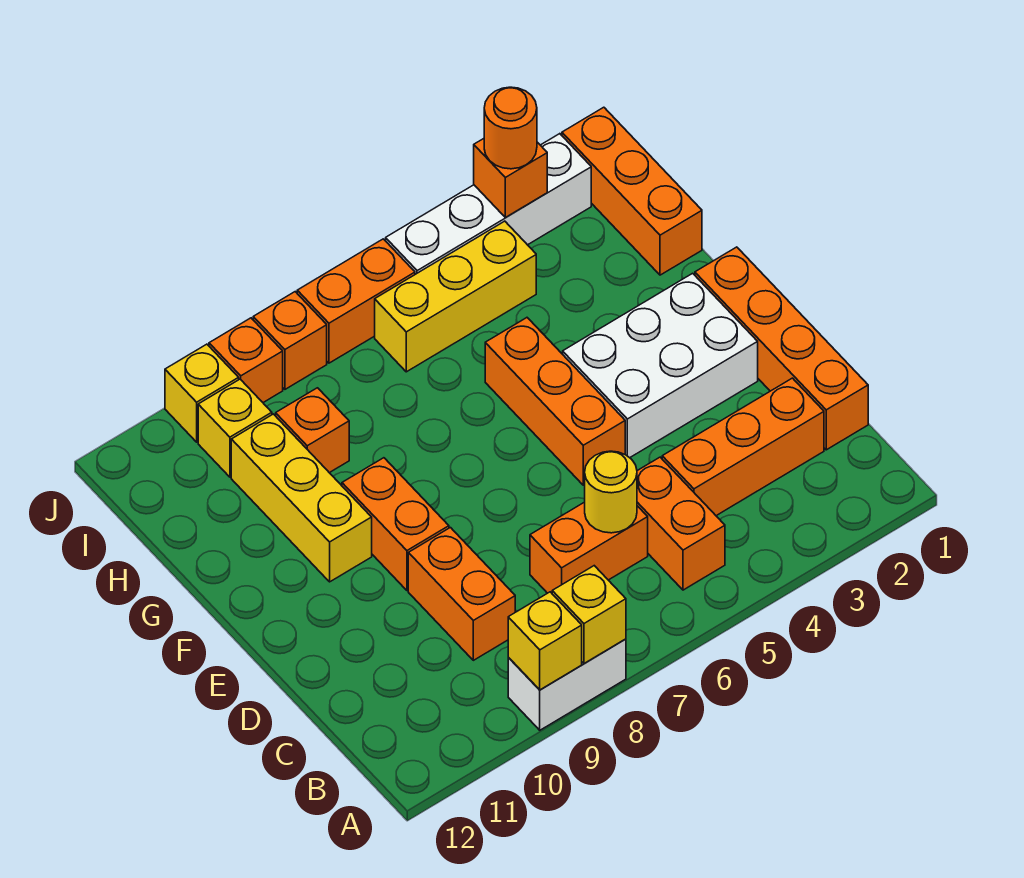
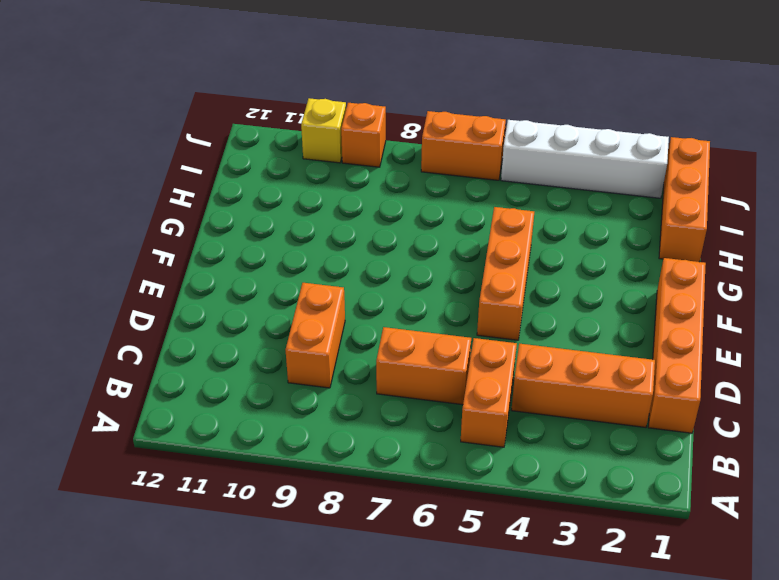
none -> white brick A8:A9 level 1
none -> white brick E2:F4 level 1
none -> orange brick E9:F9 level 1

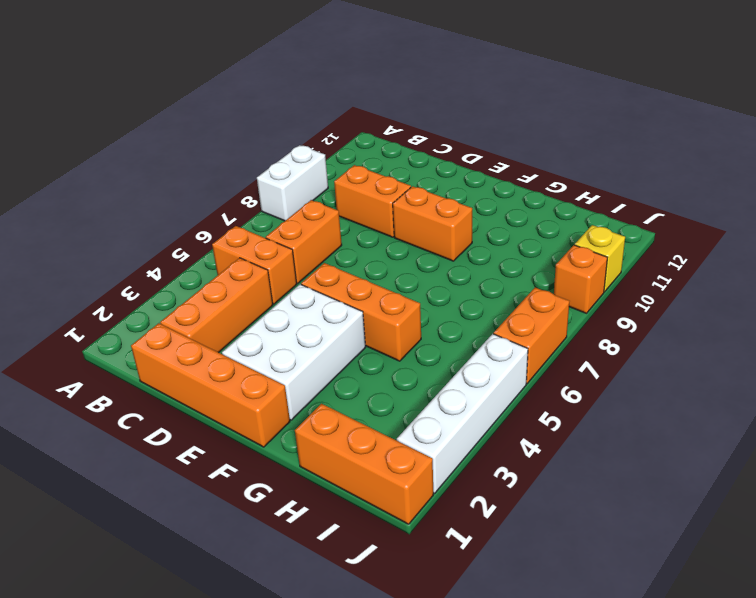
none -> yellow brick F10:H10 level 1
none -> orange brick H9 level 1
none -> yellow brick I4:I6 level 1

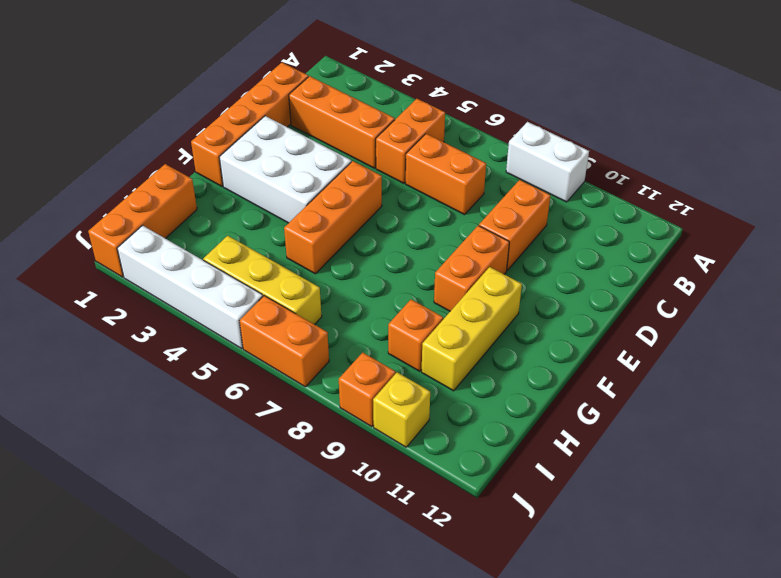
none -> yellow brick I10 level 1
none -> orange brick J8 level 1
none -> yellow brick A8 level 2

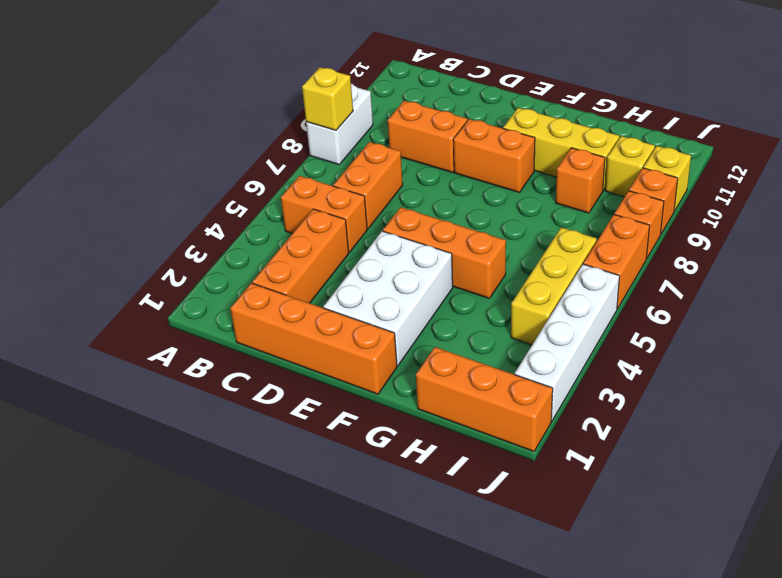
none -> yellow brick A9 level 2
none -> yellow round brick C6 level 2
none -> orange brick J3 level 2

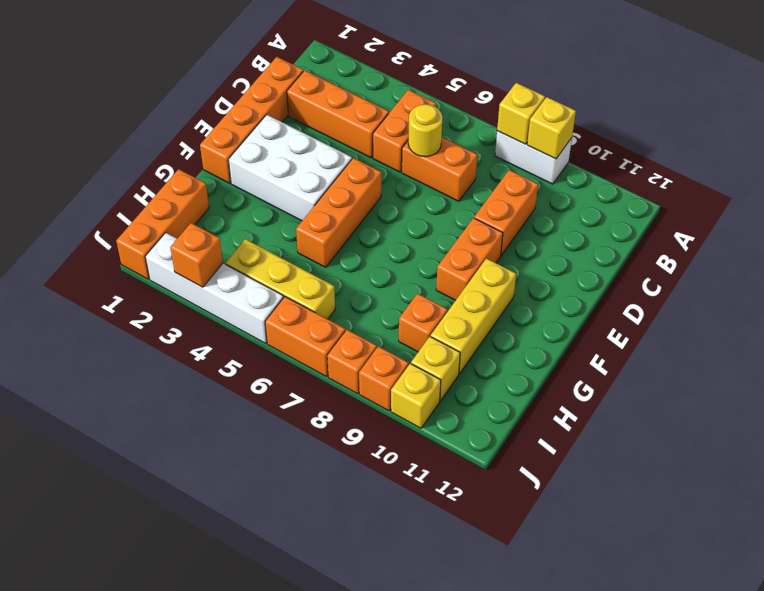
none -> orange round brick J3 level 3

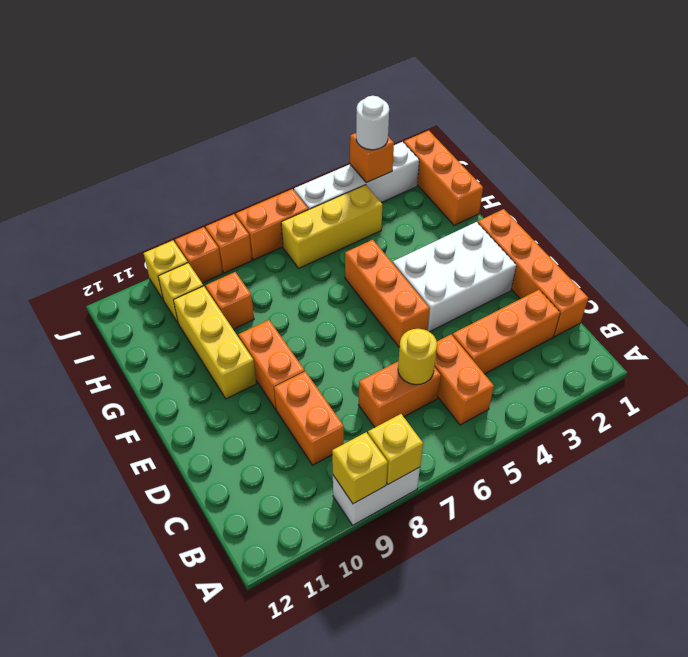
white round brick J3 level 3 -> orange round brick J3 level 3

